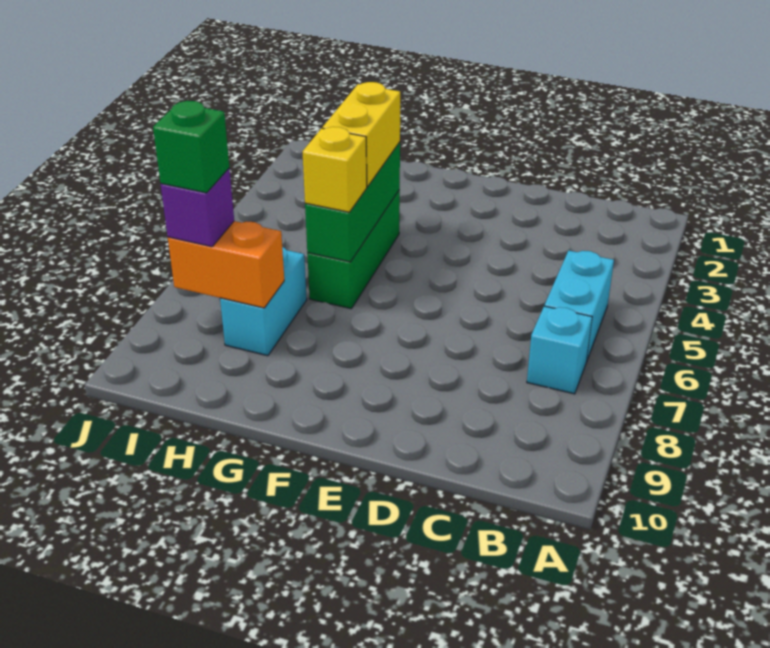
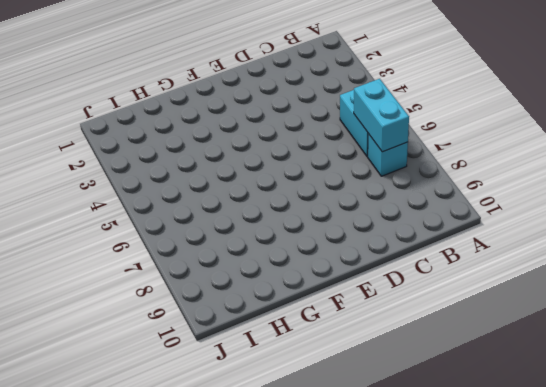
cyan brick B6:B7 level 2 -> cyan brick H7:H8 level 1
none -> green brick G4:G6 level 1
none -> green brick G4:G6 level 2

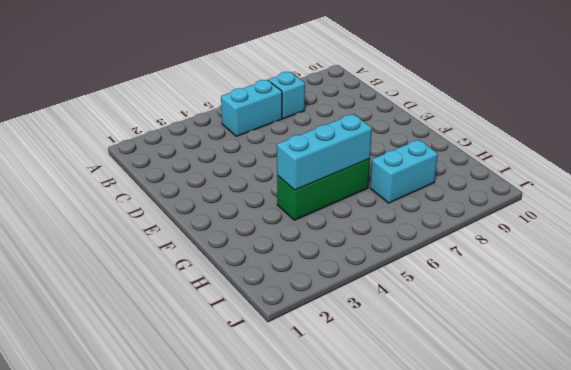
cyan brick G4:G6 level 2 -> green brick G4:G6 level 2
none -> orange brick H8:I8 level 2
none -> yellow brick G4:G5 level 3

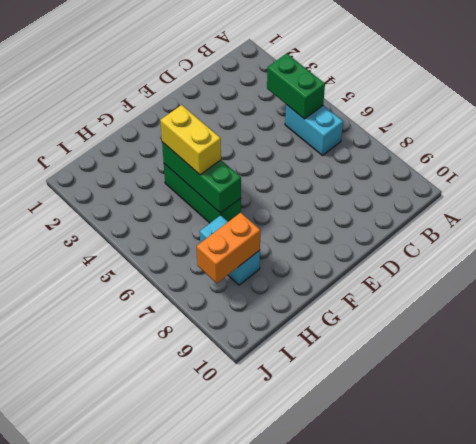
green brick B4:B5 level 2 -> none
none -> cyan brick B7 level 1
none -> yellow brick G6 level 3

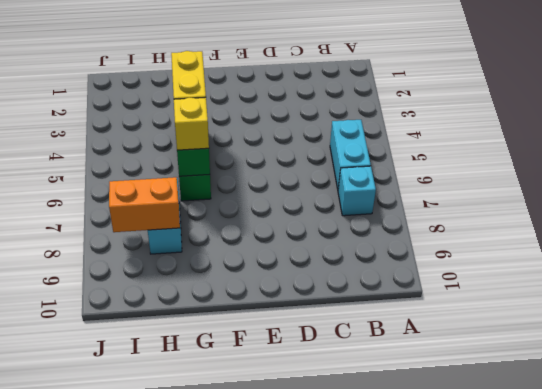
none -> purple brick I8 level 3
none -> green brick I8 level 4

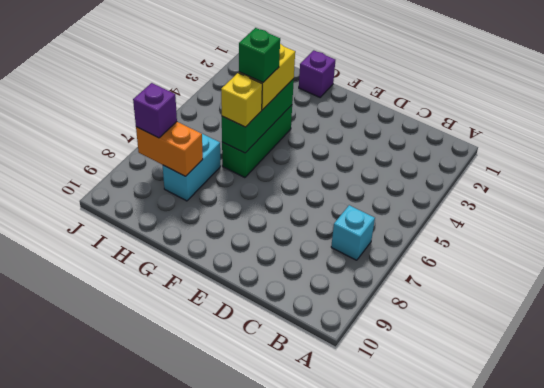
purple brick G1 level 1 -> none
green brick G5 level 4 -> green brick I8 level 4
none -> cyan brick B5:B6 level 1

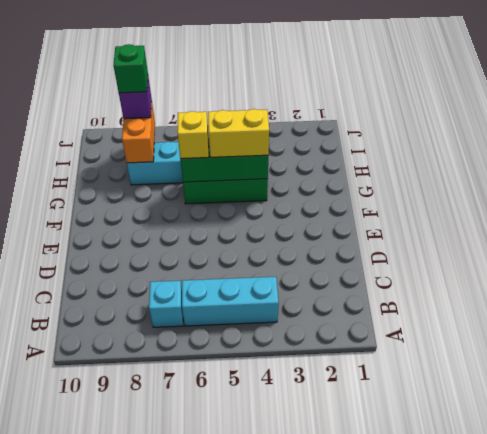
cyan brick B4:B6 level 1 -> cyan brick B5:B6 level 1

